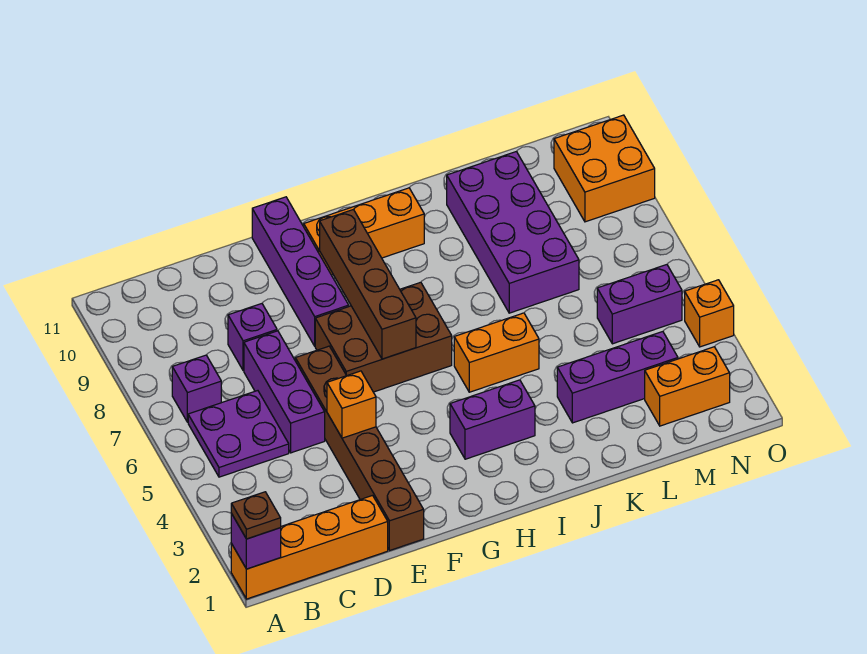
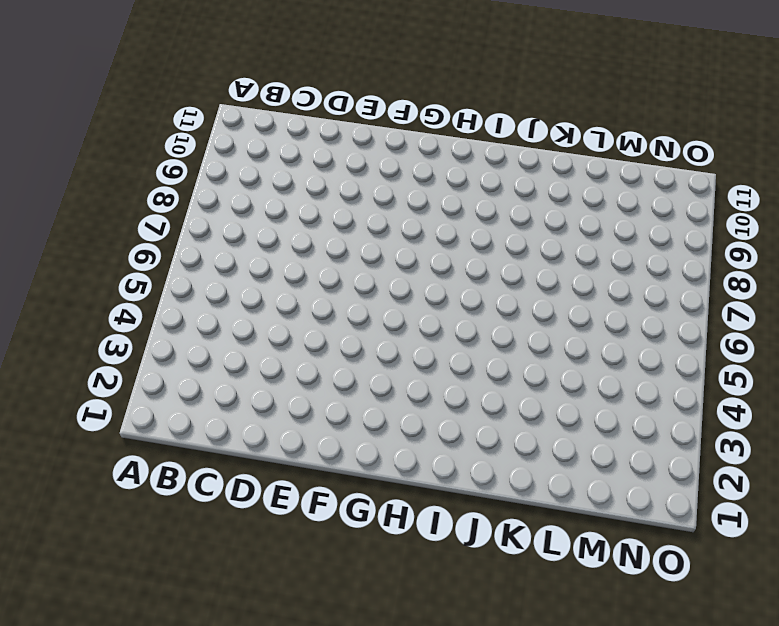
none -> orange brick A1:D1 level 1
none -> purple plate B5:C6 level 1
none -> purple brick B7 level 1

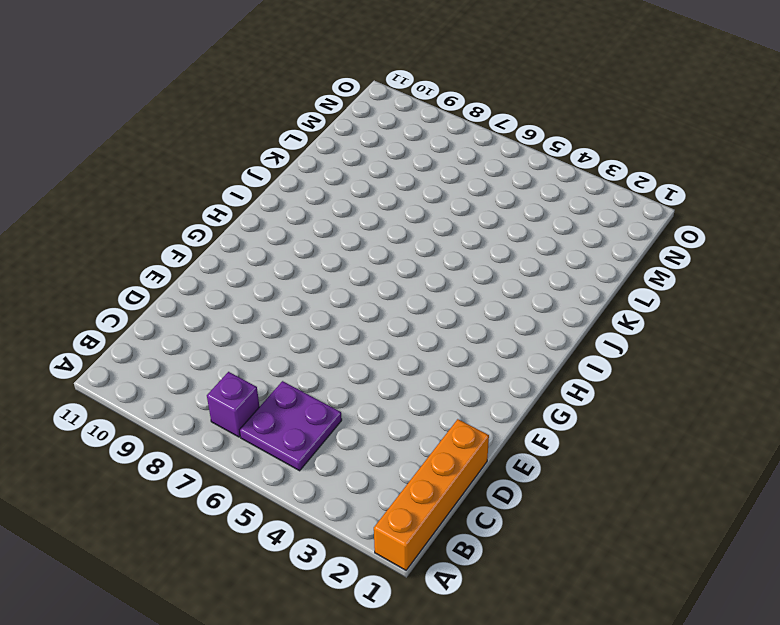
none -> purple brick D5:D7 level 1
none -> purple brick D8 level 1
none -> brown brick E1:E6 level 1

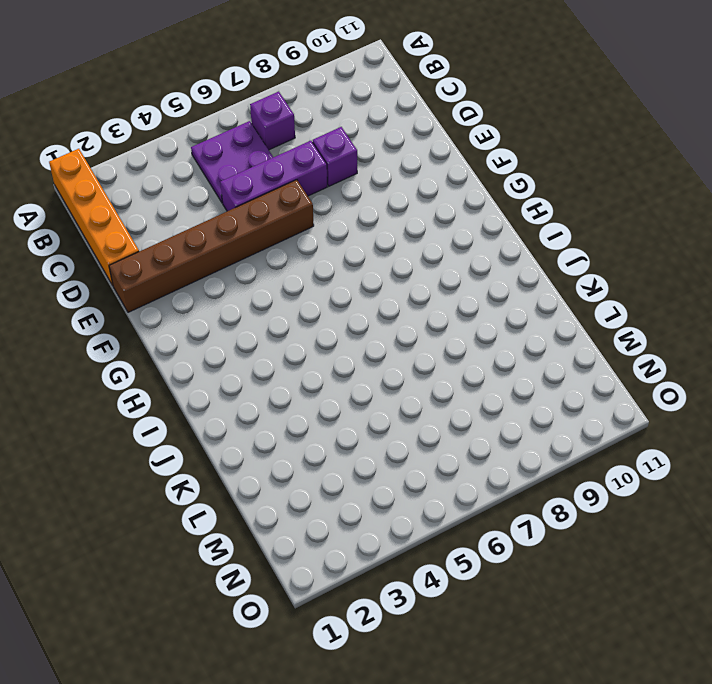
none -> brown brick F6:H7 level 1
none -> purple brick F8:F11 level 1
none -> orange brick G10:I10 level 1

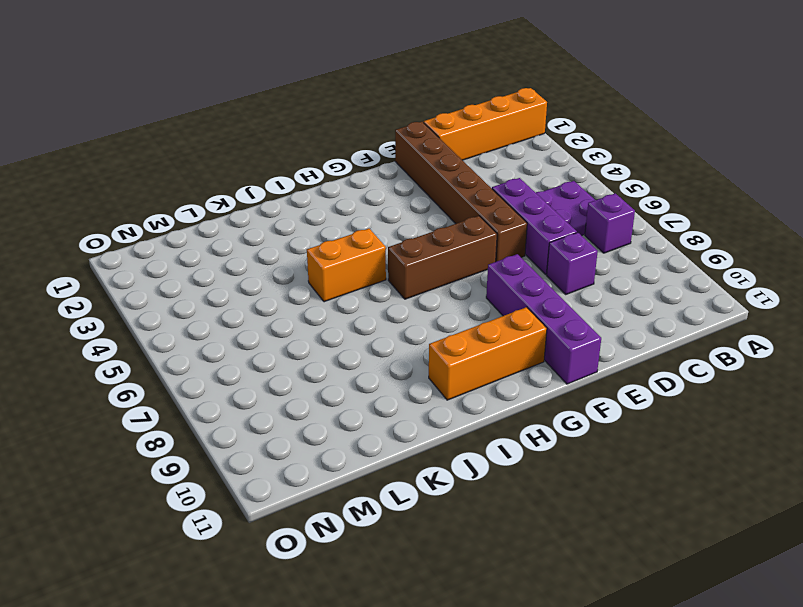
brown brick F6:H6 level 1 -> brown brick F6:H7 level 1
none -> purple brick H3:I3 level 1
none -> purple brick K3:M3 level 1
none -> purple brick K7:L10 level 1

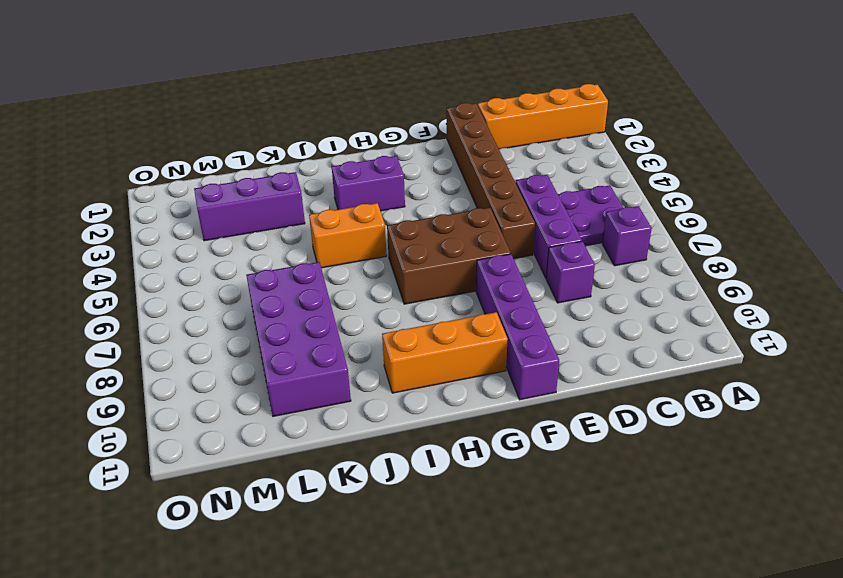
none -> orange brick M2:N2 level 1
none -> purple brick M5:N5 level 1
none -> orange brick N9:O10 level 1

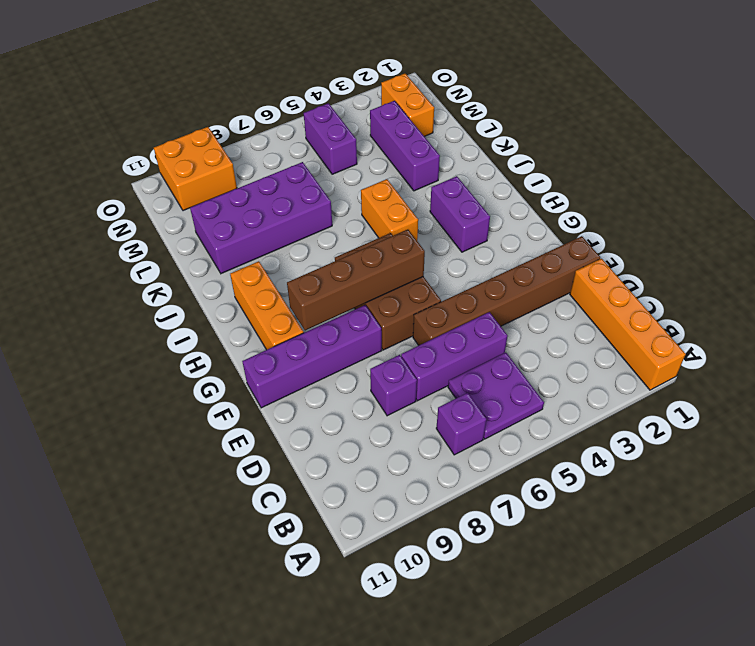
none -> orange brick O4 level 1
none -> purple brick A1 level 2
none -> orange brick E4 level 2

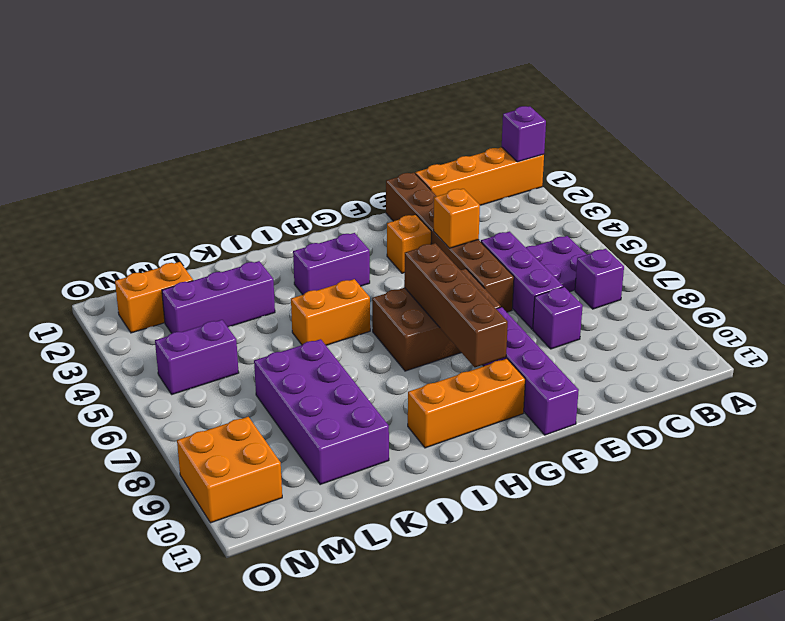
orange brick F3 level 1 -> orange brick O4 level 1
none -> brown plate A1 level 3

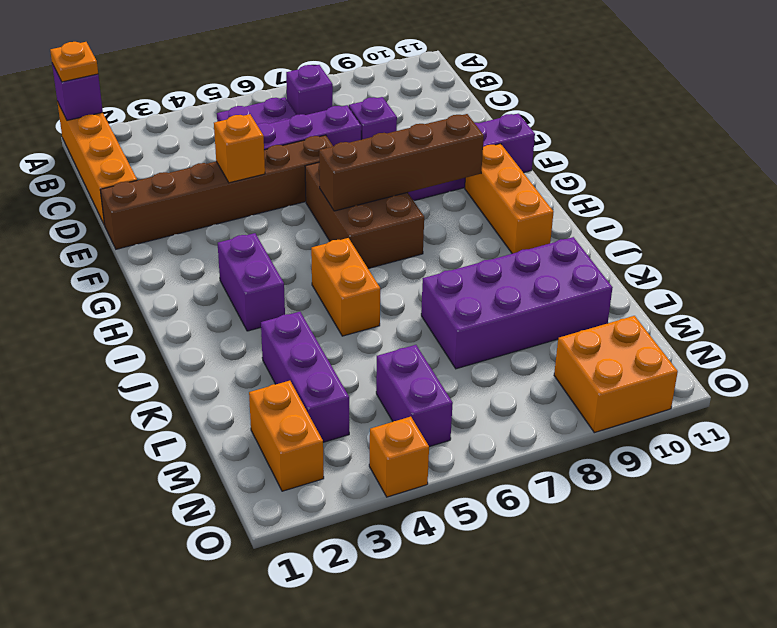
orange plate A1 level 3 -> brown plate A1 level 3

